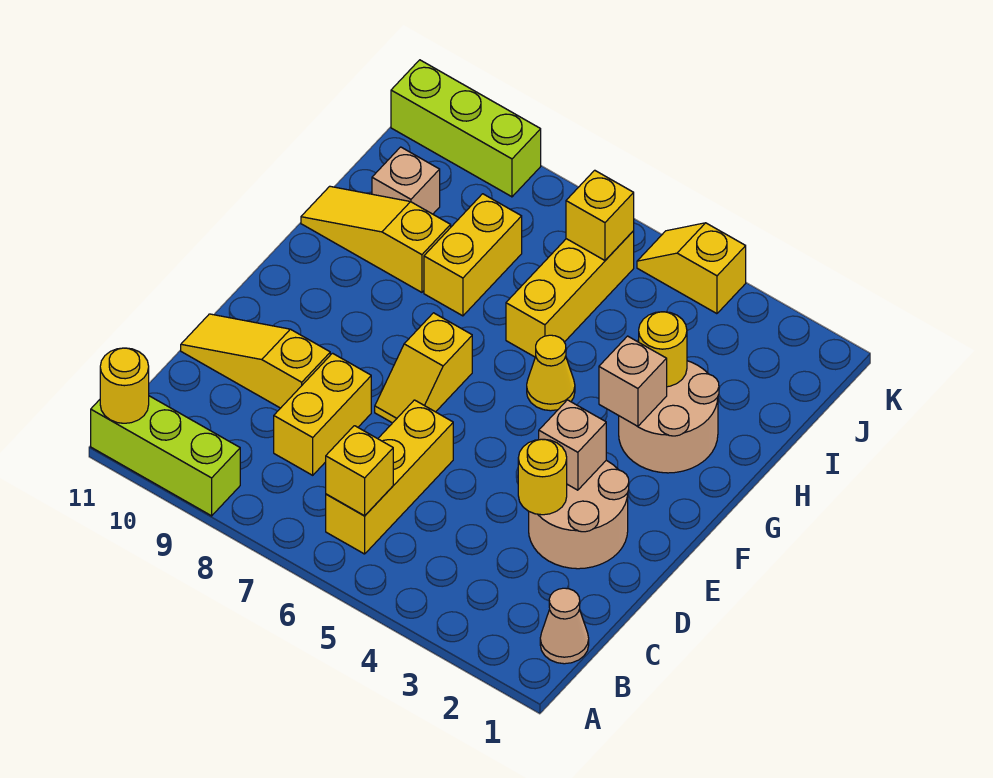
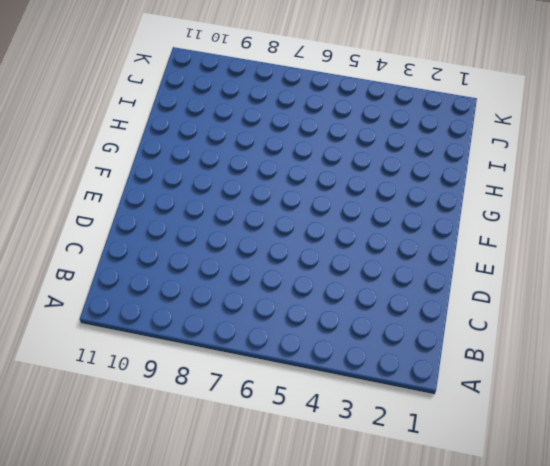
none -> lime brick A9:A11 level 1
none -> tan cone B1 level 1
none -> yellow brick B6:D6 level 1

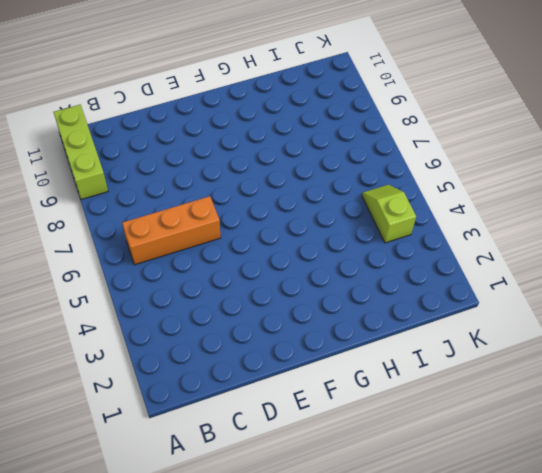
orange brick B6:D6 level 1 -> yellow brick B6:D6 level 1
lime slope J4:J5 level 1 top 4 -> none
none -> tan cone B1 level 1
none -> yellow brick C8:D8 level 1
none -> tan round brick D2:E3 level 1

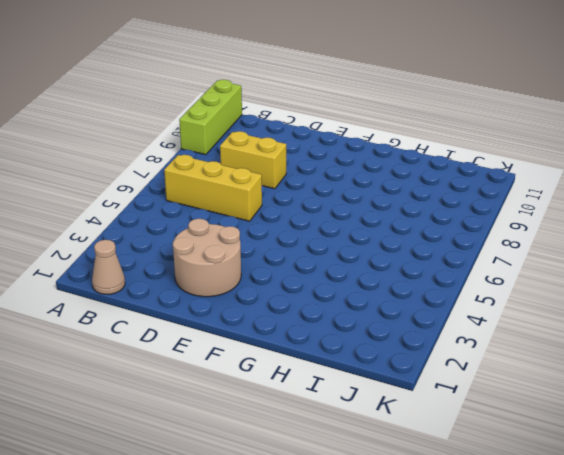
none -> yellow slope D9:D11 level 1 top 9
none -> yellow slope E7:F7 level 1 top F
none -> tan round brick G2:H3 level 1

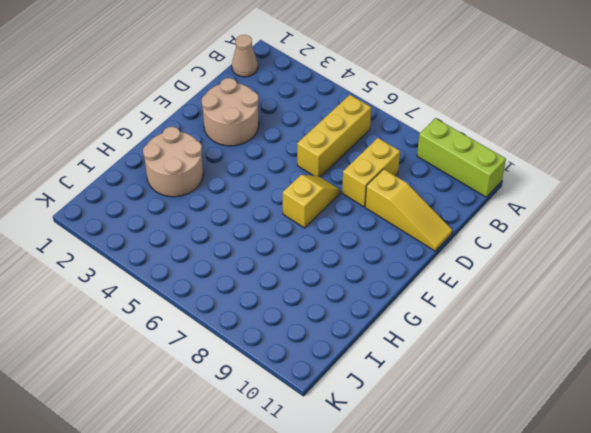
none -> yellow cone G5 level 1
none -> yellow brick H6:J6 level 1
none -> yellow brick H8:I8 level 1

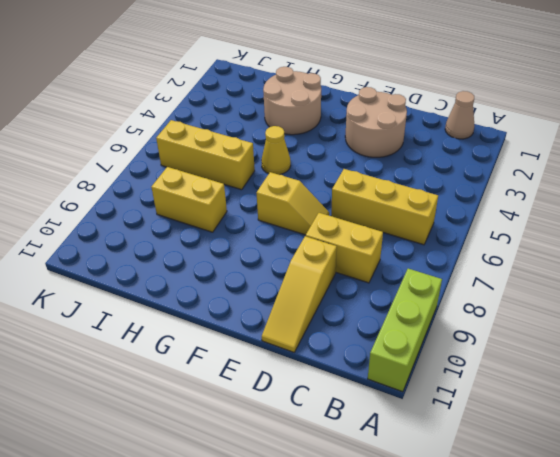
none -> yellow slope H9:H11 level 1 top 9
none -> tan brick I10 level 1
none -> yellow slope K4:K5 level 1 top 4

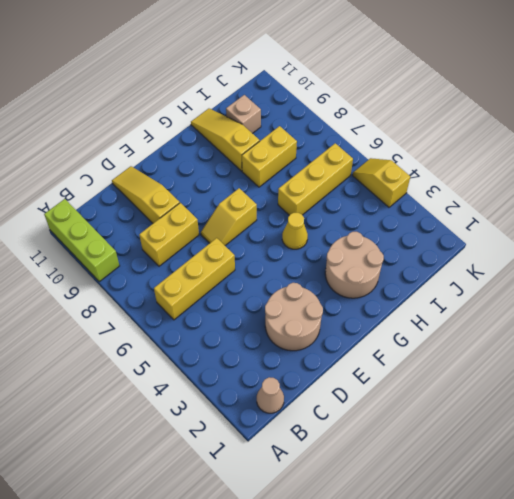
none -> lime brick K9:K11 level 1
none -> yellow round brick A11 level 2
none -> yellow brick B6 level 2

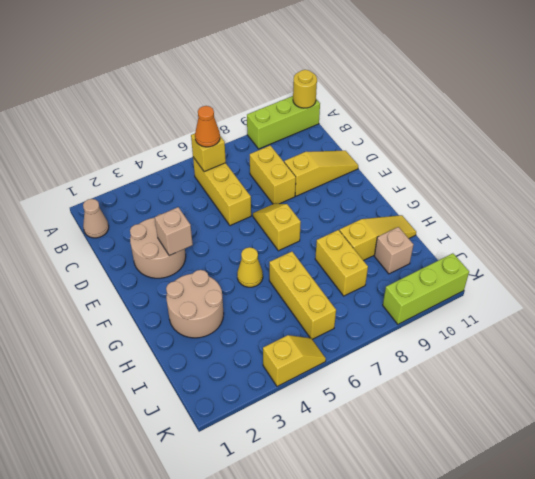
orange cone B6 level 3 -> none
none -> yellow round brick D3 level 2
none -> tan brick G3 level 2
none -> yellow round brick H3 level 2

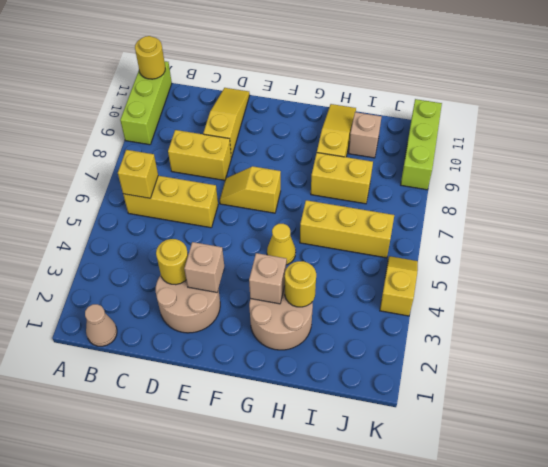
none -> yellow brick J6 level 2

